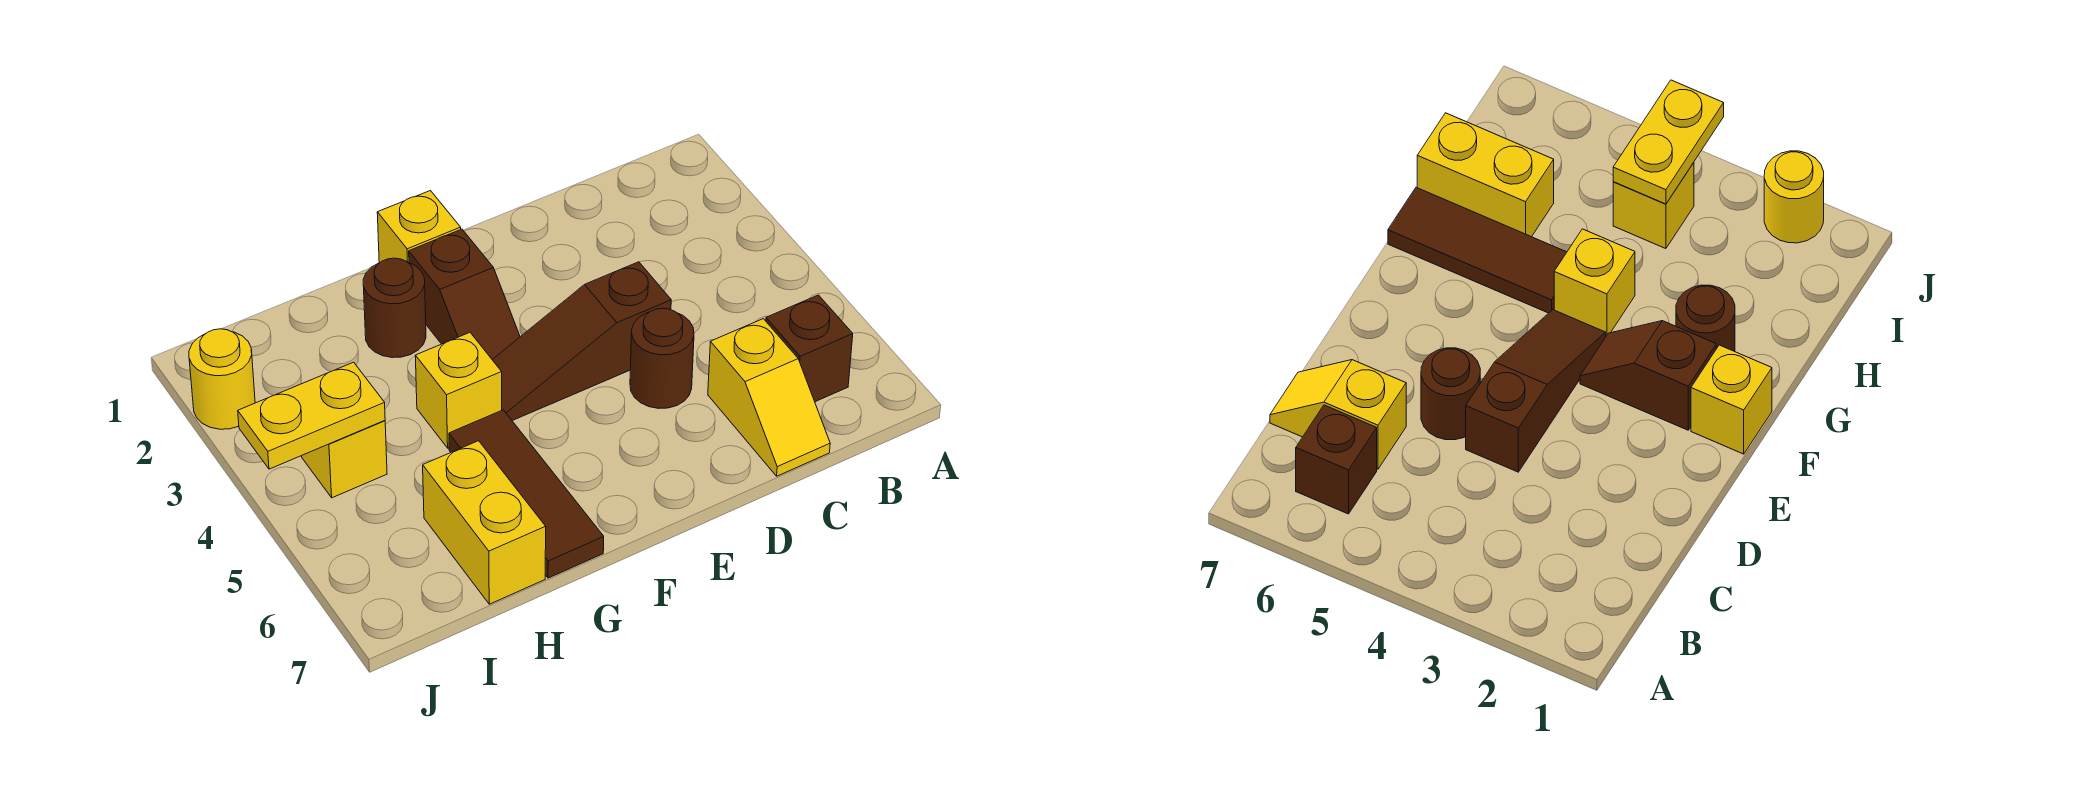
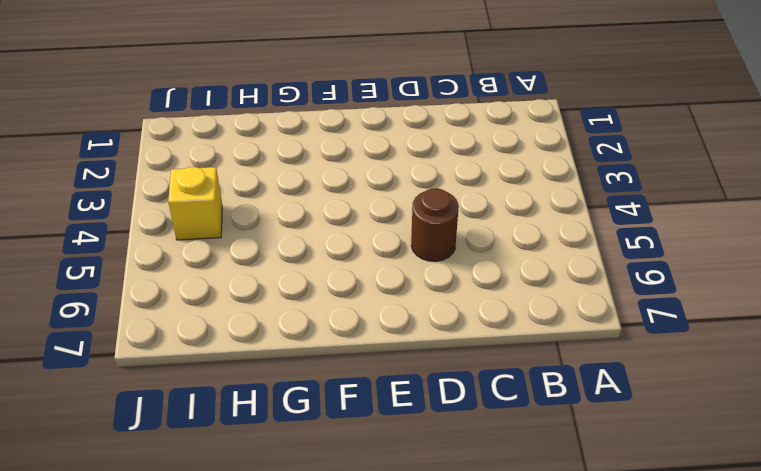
none -> brown brick B6 level 1
none -> yellow slope C6:C7 level 1 top 6
none -> brown slope D4:F4 level 1 top D

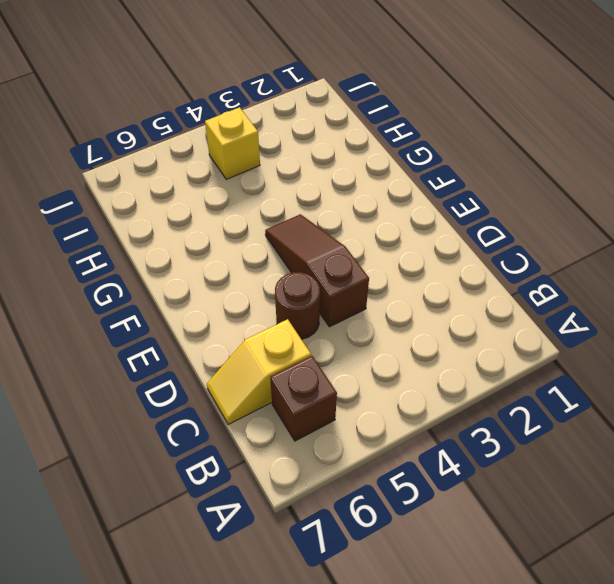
none -> yellow brick F1 level 1
none -> brown slope F2:F3 level 1 top 2
none -> brown round brick G2 level 1

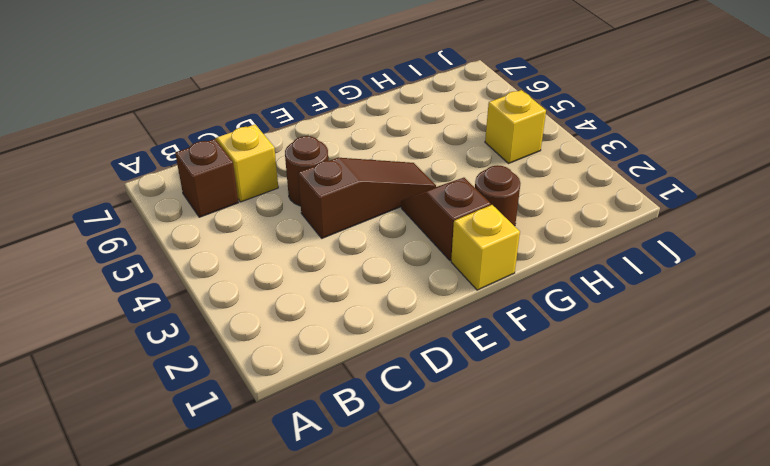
none -> yellow brick G4 level 1
none -> brown tile G5:G7 level 1
none -> yellow brick H6:H7 level 1

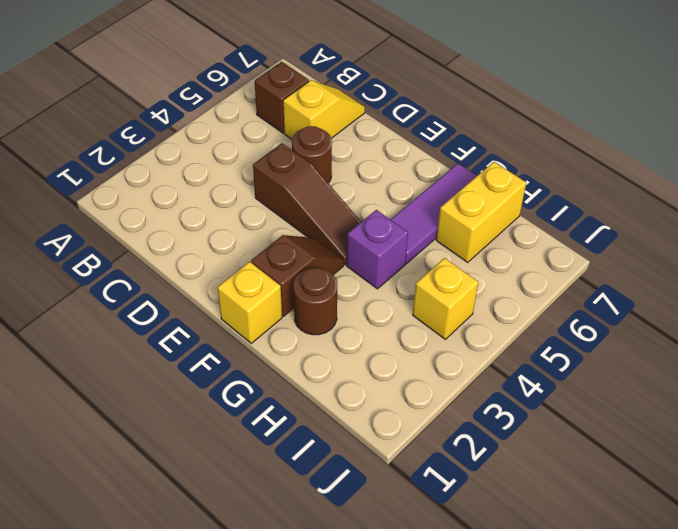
purple brick G4 level 1 -> yellow brick G4 level 1
purple tile G5:G7 level 1 -> brown tile G5:G7 level 1
none -> yellow round brick J2 level 1
none -> yellow plate I4:J4 level 2

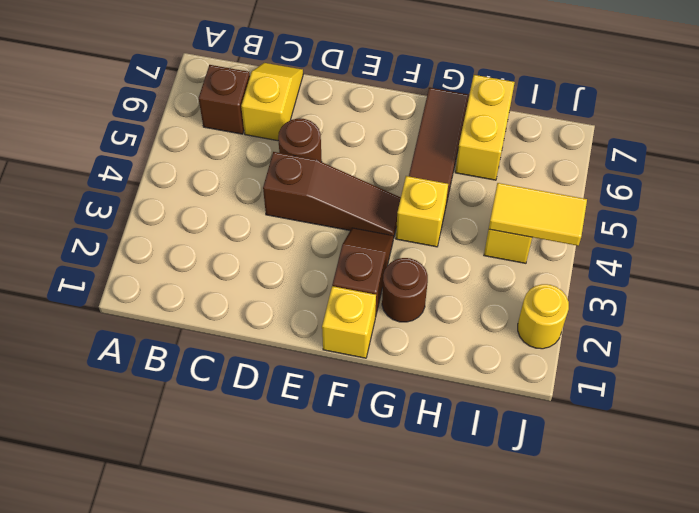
yellow tile I4:J4 level 2 -> yellow plate I4:J4 level 2

